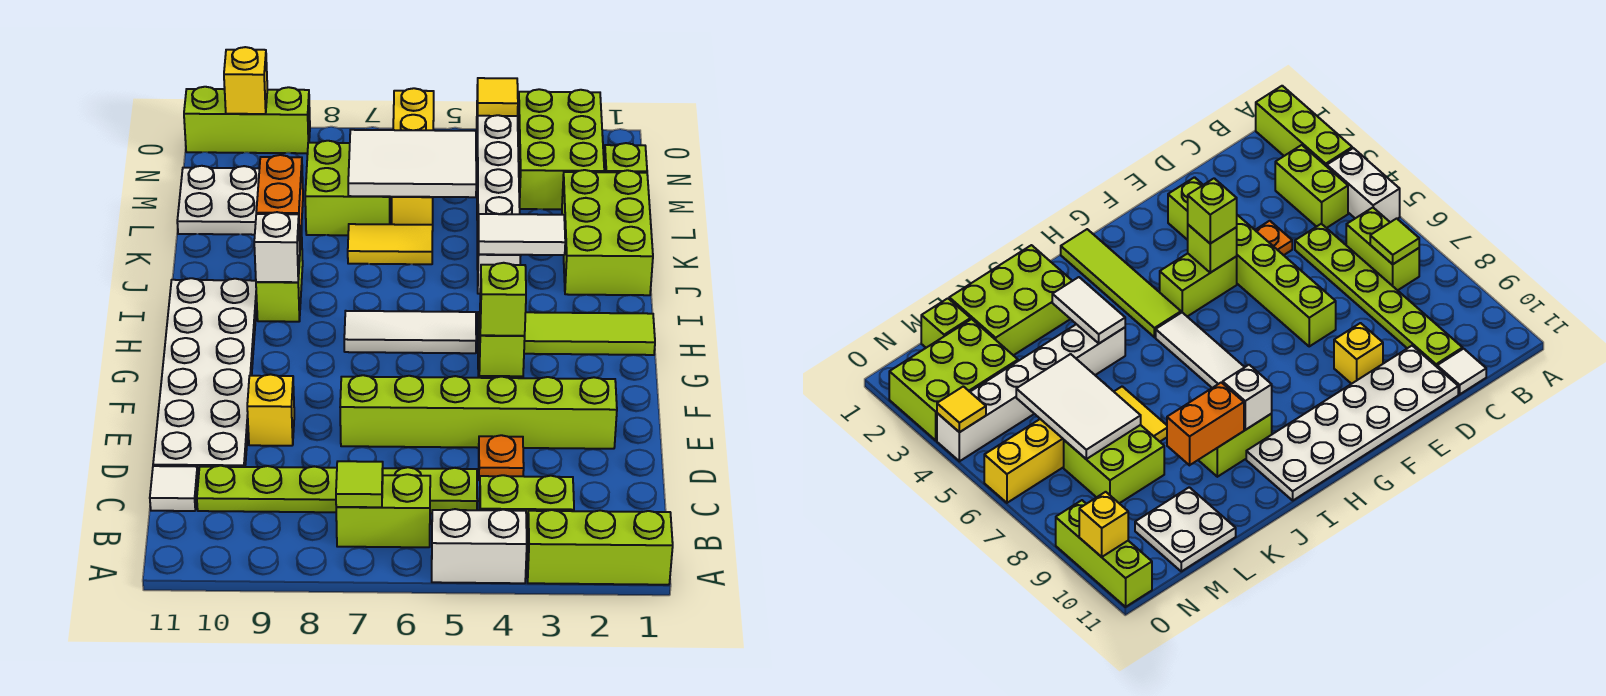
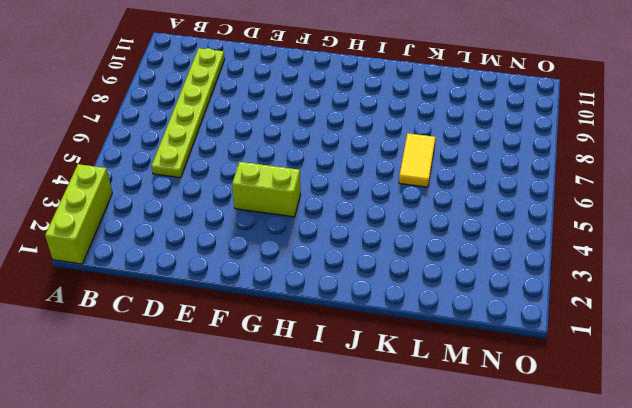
none -> white brick A4:A5 level 1
none -> lime brick B3:B4 level 1
none -> lime brick B6:B7 level 1
none -> white tile C11 level 1

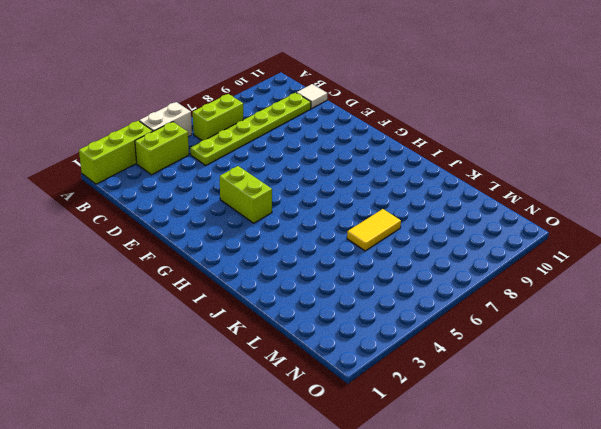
none -> orange plate D4 level 1
none -> white plate D10:I11 level 1
none -> lime brick E2:E7 level 1
none -> yellow brick E9 level 1

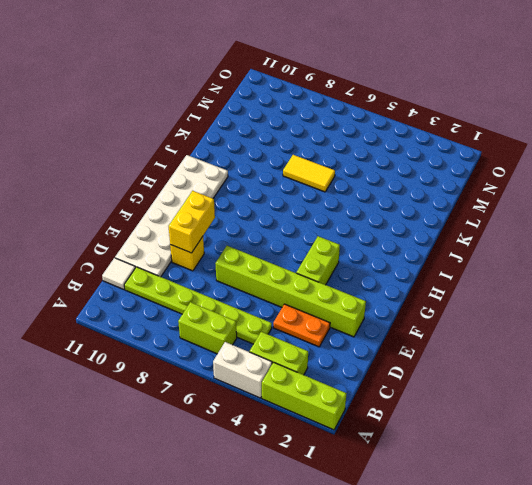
orange plate D3:D4 level 1 -> orange plate D4 level 1
yellow brick E9:F9 level 2 -> none
none -> lime tile H1:H4 level 1
none -> white tile H5:H7 level 1
none -> lime brick I9:J9 level 1
none -> lime brick J1:L2 level 1

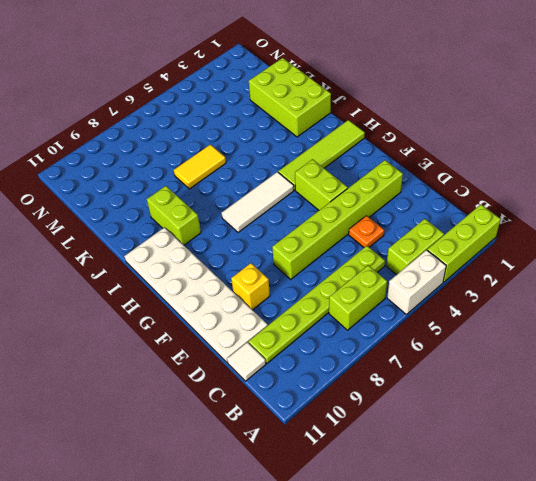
none -> white brick J4:O4 level 1
none -> yellow brick L6:O6 level 1
none -> lime brick L7:M8 level 1
none -> white plate L10:M11 level 1

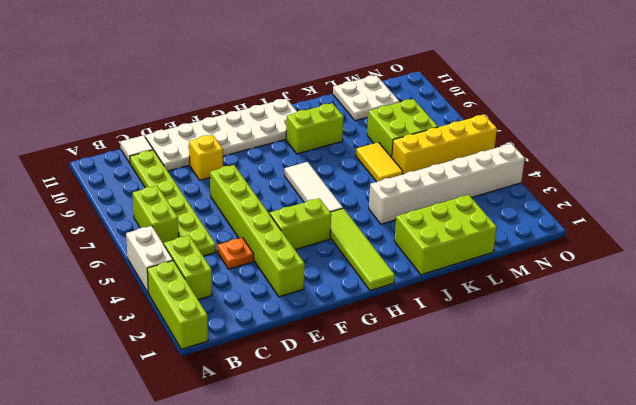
none -> lime brick M1 level 1
none -> lime brick M2:O3 level 1
none -> lime brick O9:O11 level 1
none -> lime tile B7 level 2

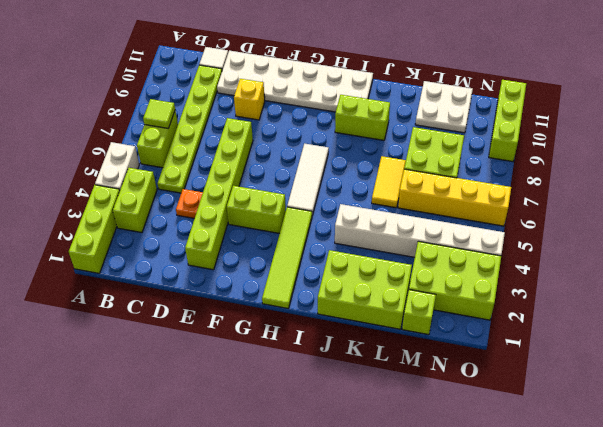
none -> lime brick F4 level 2
none -> white brick I9 level 2
none -> white tile J3:J4 level 2
none -> orange brick J9:K9 level 2

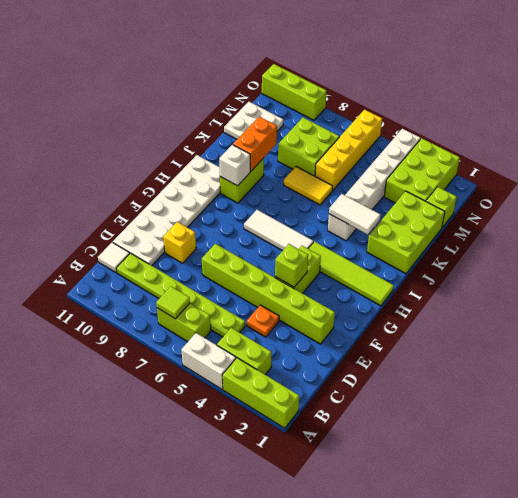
none -> white tile L5:M7 level 2
none -> yellow tile O4 level 2
none -> yellow brick O10 level 2
none -> lime brick F4 level 3

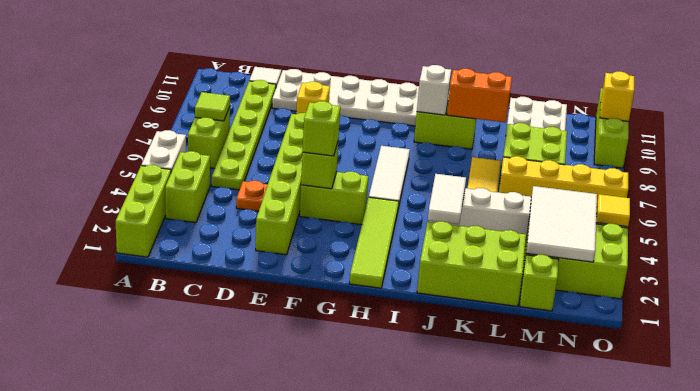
white tile M2:N4 level 2 -> white tile L5:M7 level 2

